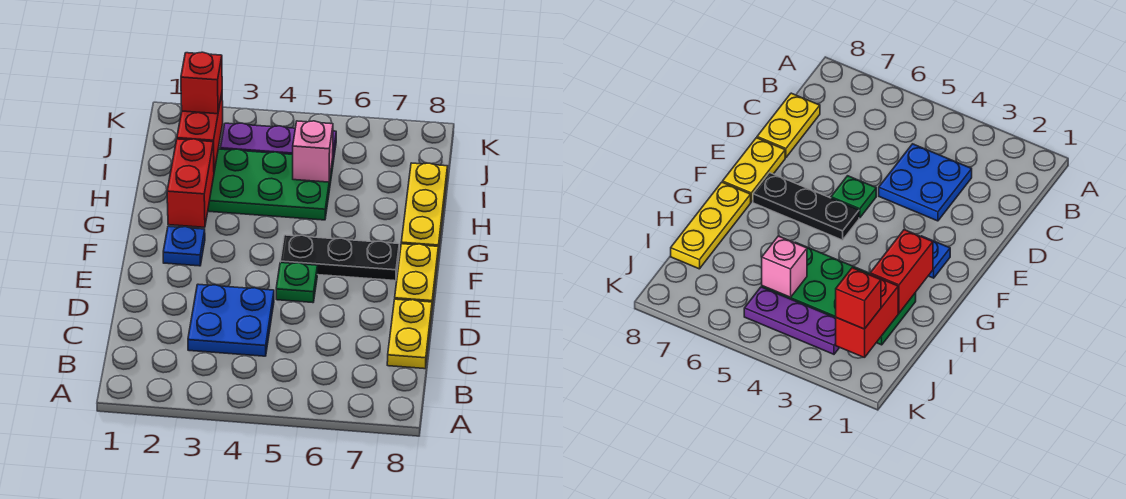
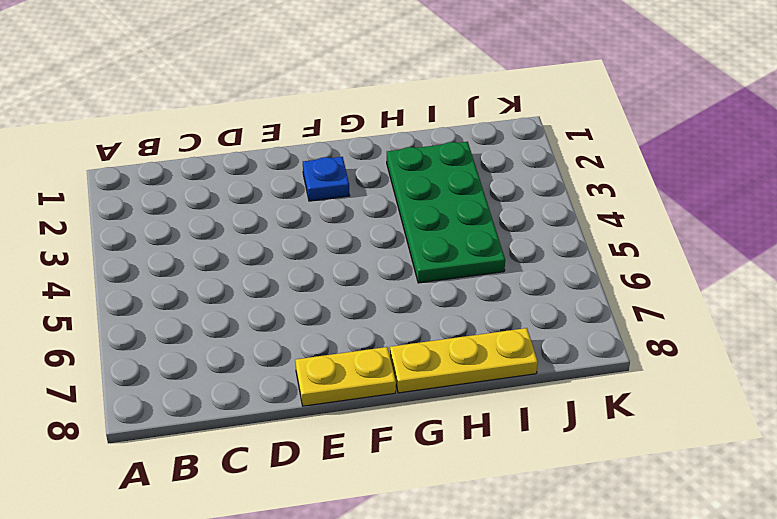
none -> blue plate C3:D4 level 1
none -> yellow plate C8:D8 level 1
none -> green plate E5 level 1

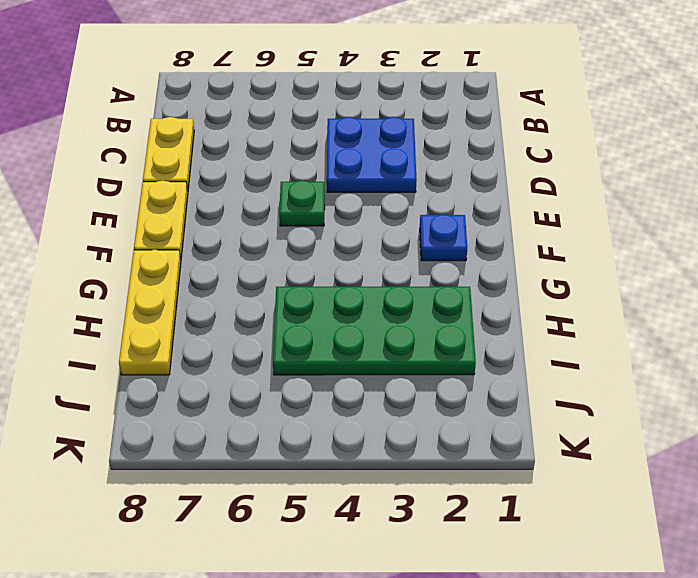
none -> black plate F5:F7 level 1
none -> purple plate J3:J5 level 1
none -> red brick G2:H2 level 2

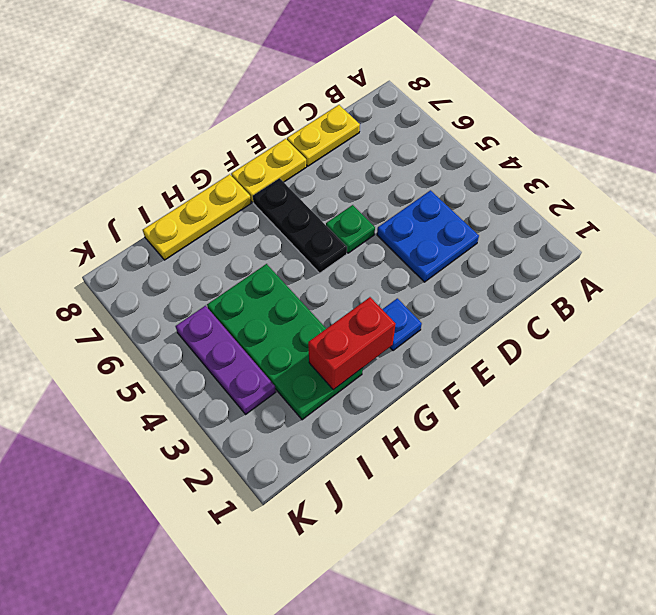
none -> red brick I2:J2 level 2
none -> pink brick I5 level 2
none -> red brick J2 level 3

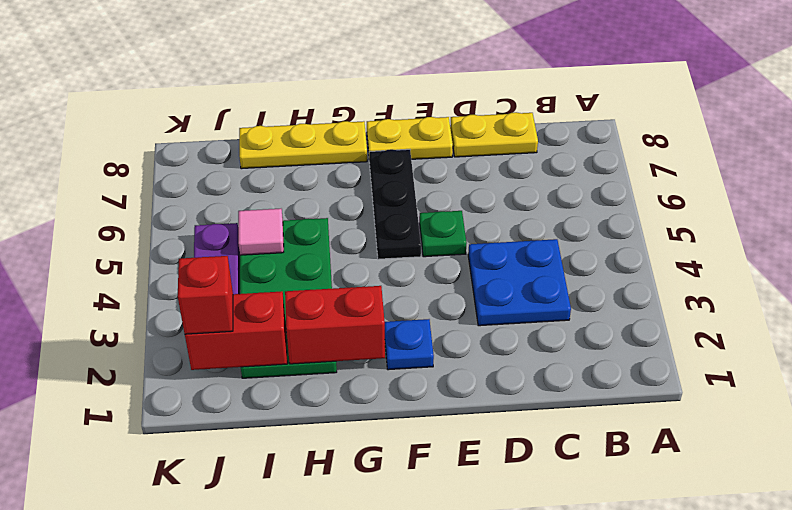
pink tile I5 level 2 -> pink brick I5 level 2

